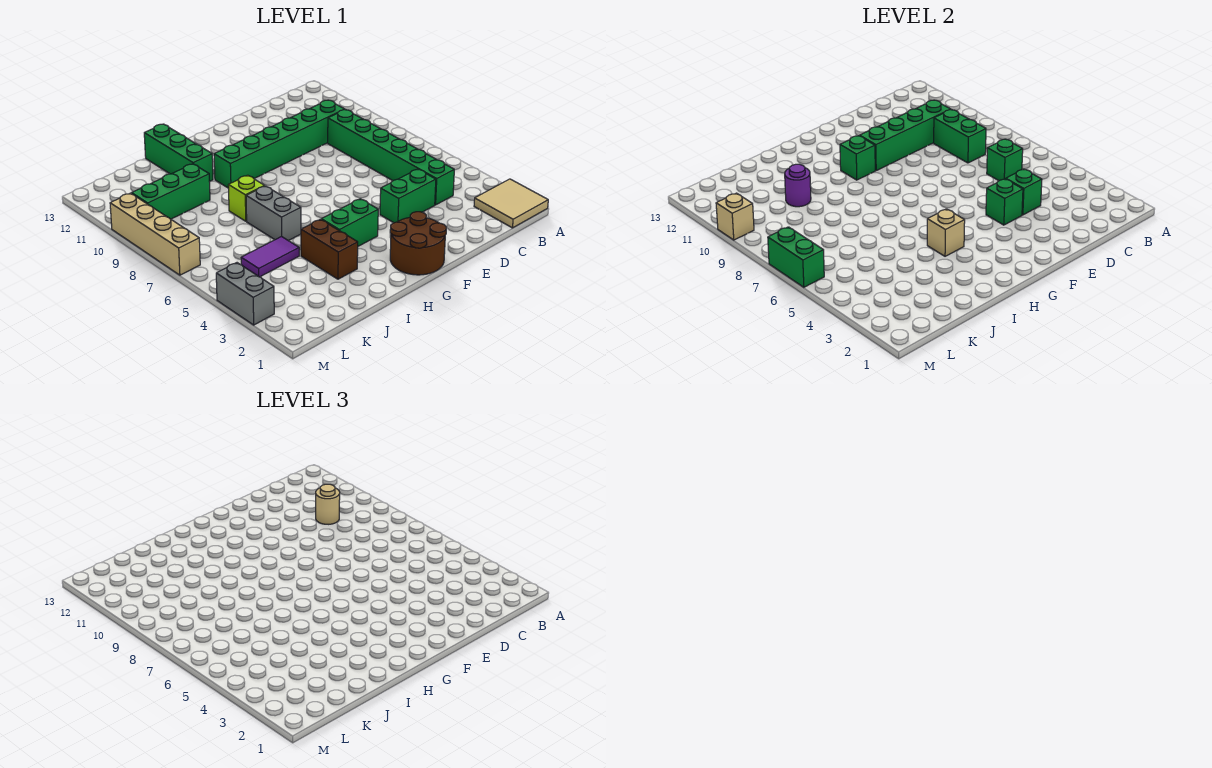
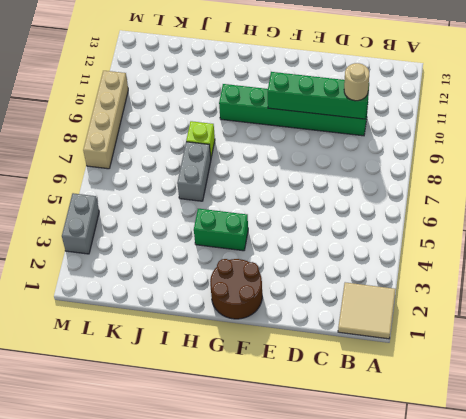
none -> green brick C4:C9 level 1
none -> green brick D4:E4 level 1
none -> brown brick I3:I4 level 1

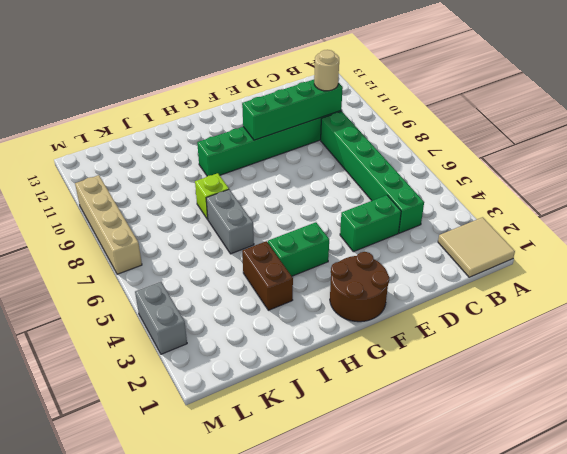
none -> green brick I11:I13 level 1
none -> purple tile J5:K5 level 1
none -> green brick J10:L10 level 1

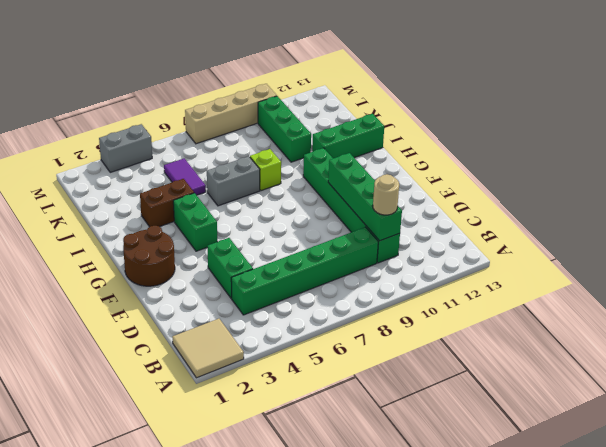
none -> green brick C6 level 2
none -> green brick C8:C9 level 2
none -> green brick D4 level 2

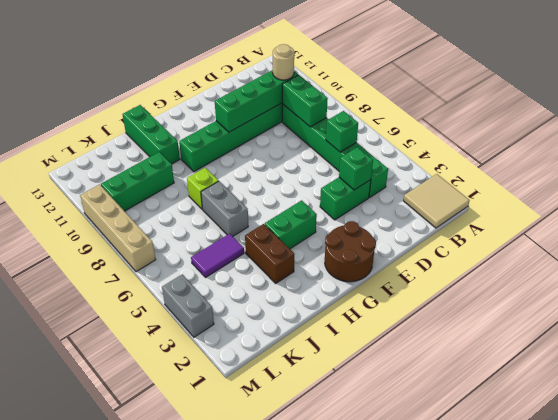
none -> green brick E4 level 2
none -> green brick G10 level 2
none -> tan brick H4 level 2

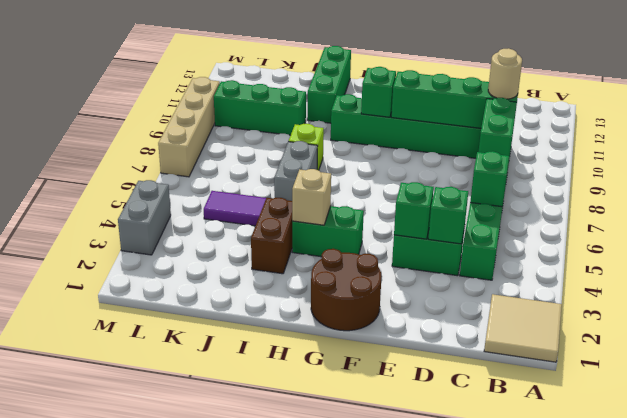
none -> purple round brick J10 level 2
none -> green brick M6:M7 level 2
none -> tan brick M10 level 2

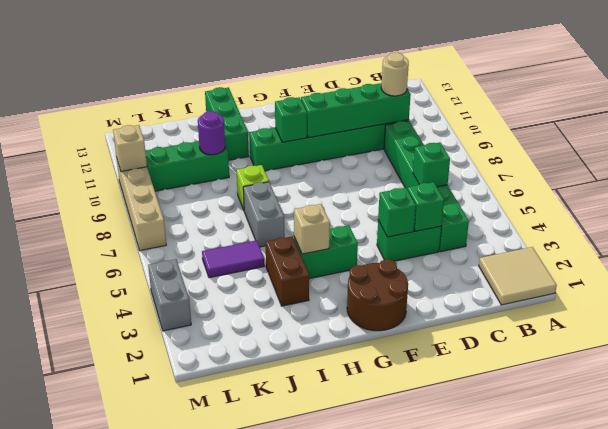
none -> green brick C8:C9 level 2
none -> green brick M6:M7 level 2

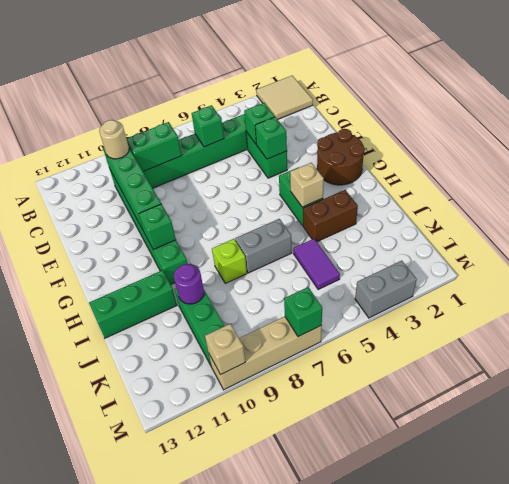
green brick M7 level 2 -> green brick M6:M7 level 2

